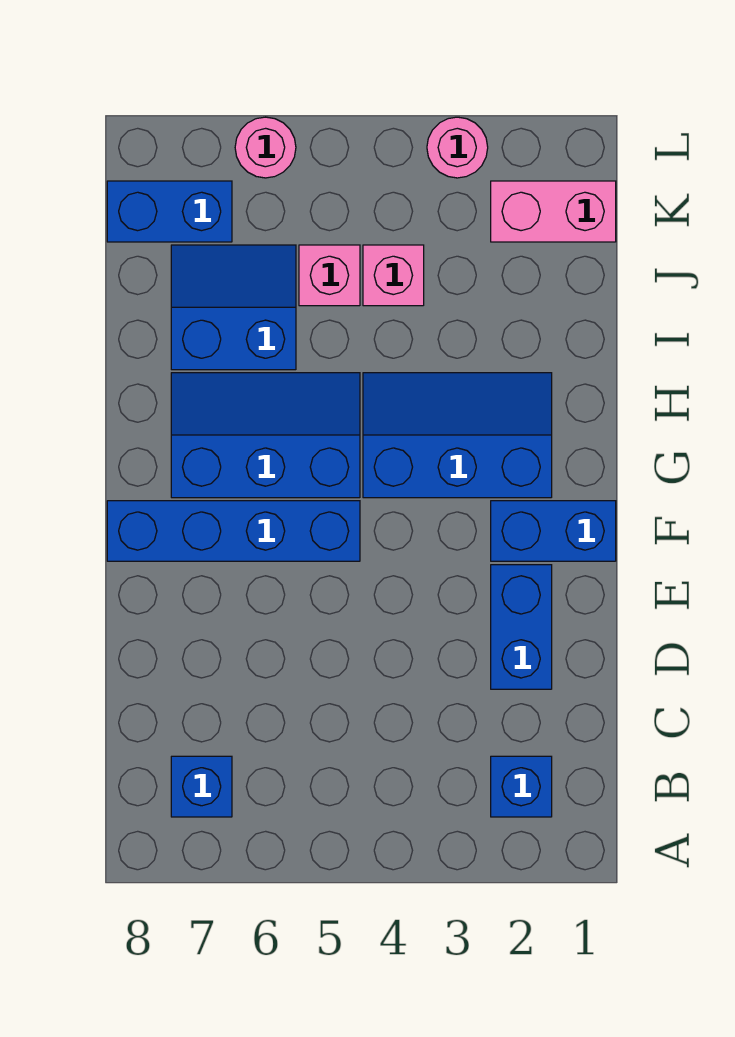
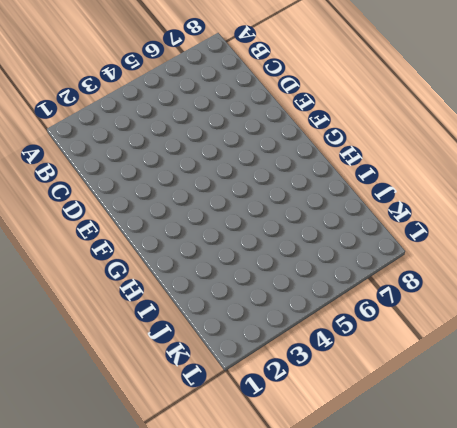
none -> blue brick B2 level 1
none -> blue brick B7 level 1
none -> blue brick D2:E2 level 1

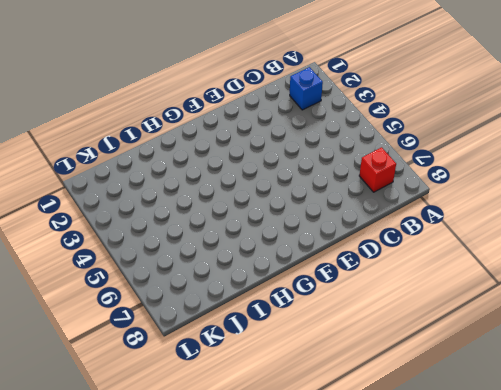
red brick B7 level 1 -> blue brick B7 level 1
none -> blue brick D2:E2 level 1
none -> blue brick F1:F2 level 1
none -> blue brick F5:F8 level 1

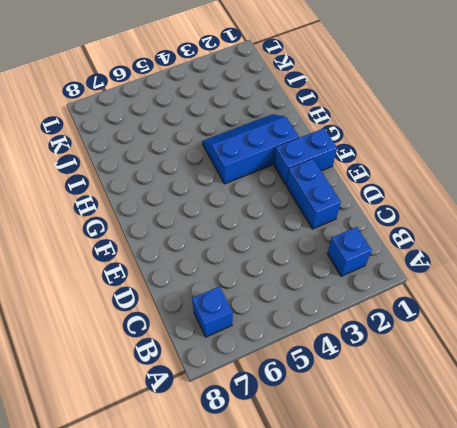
none -> blue brick F5:F8 level 1
none -> blue slope G5:H7 level 1 top G
none -> blue slope I6:J7 level 1 top I

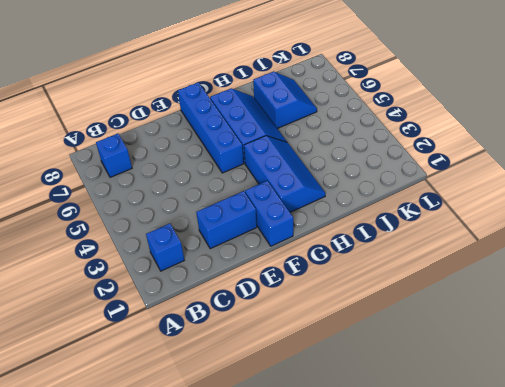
none -> pink brick J4 level 1
none -> pink brick J5 level 1
none -> pink brick K1:K2 level 1

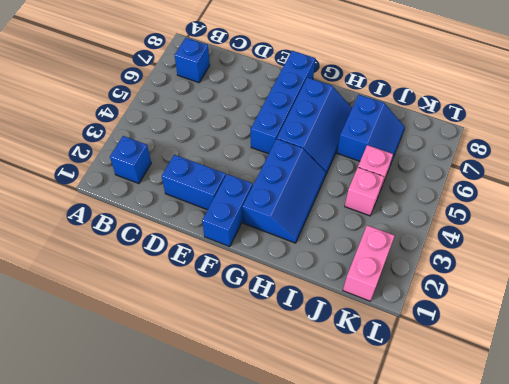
none -> blue brick K7:K8 level 1
none -> pink round brick L3 level 1
none -> pink round brick L6 level 1

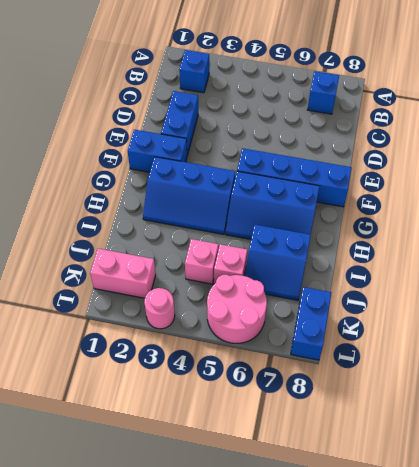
pink round brick K5:L6 level 1 -> pink round brick L6 level 1
blue brick K8:L8 level 1 -> blue brick K7:K8 level 1

